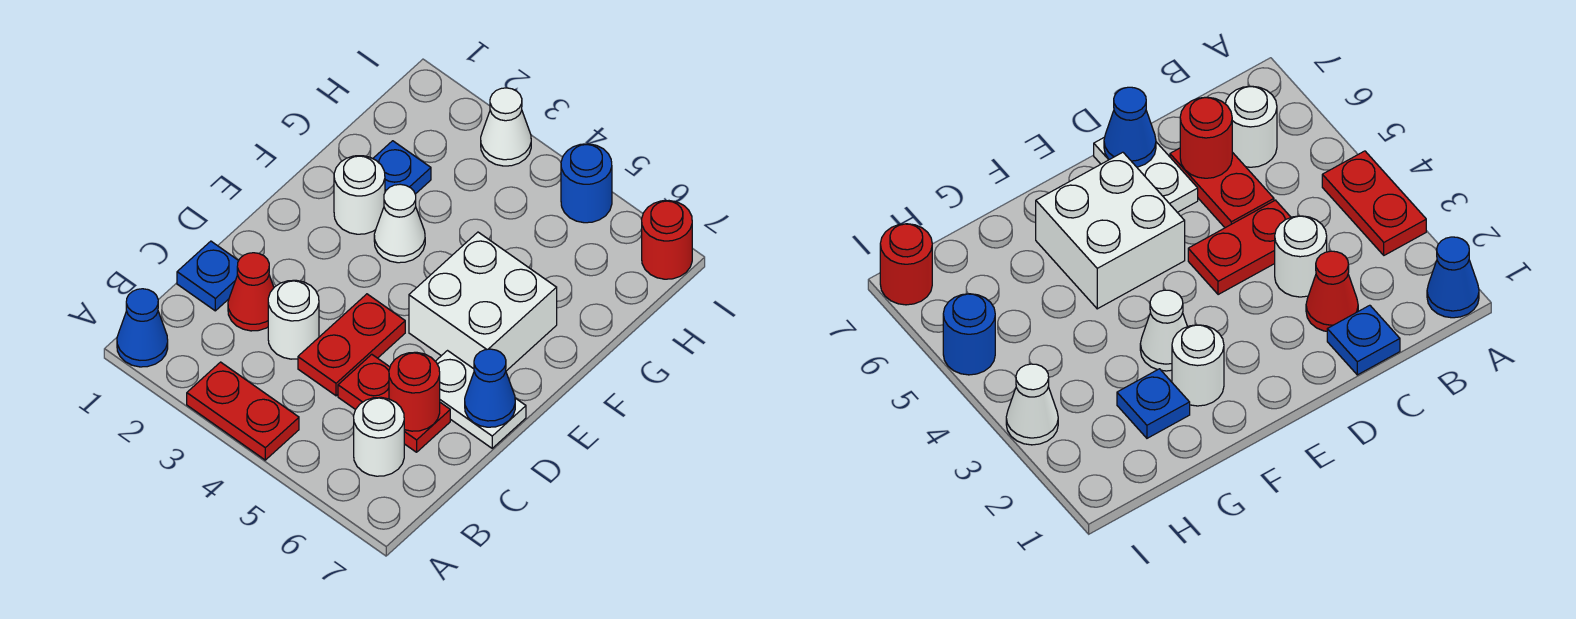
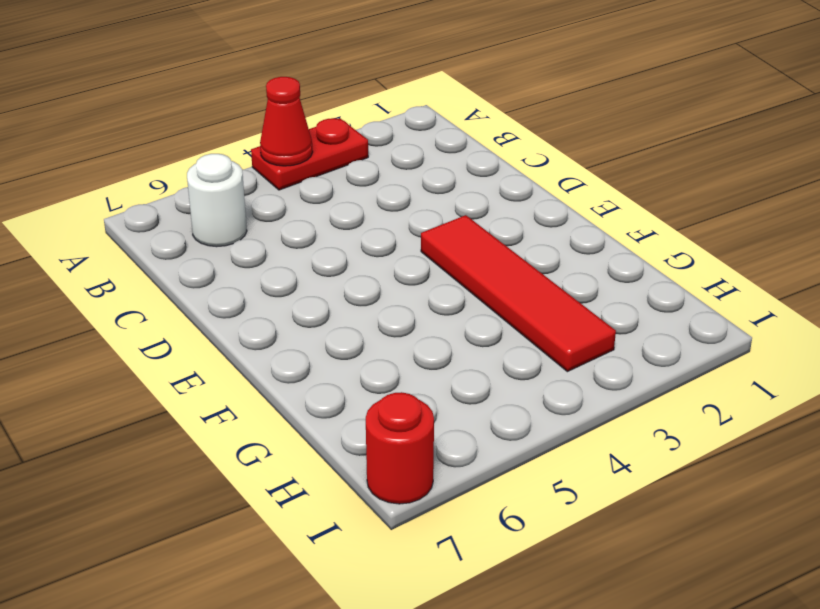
red cone A4 level 2 -> red cone C2 level 1
red tile E3:H3 level 1 -> white cone F3 level 1
none -> blue cone A1 level 1
none -> blue plate C1 level 1
none -> white round brick C3 level 1

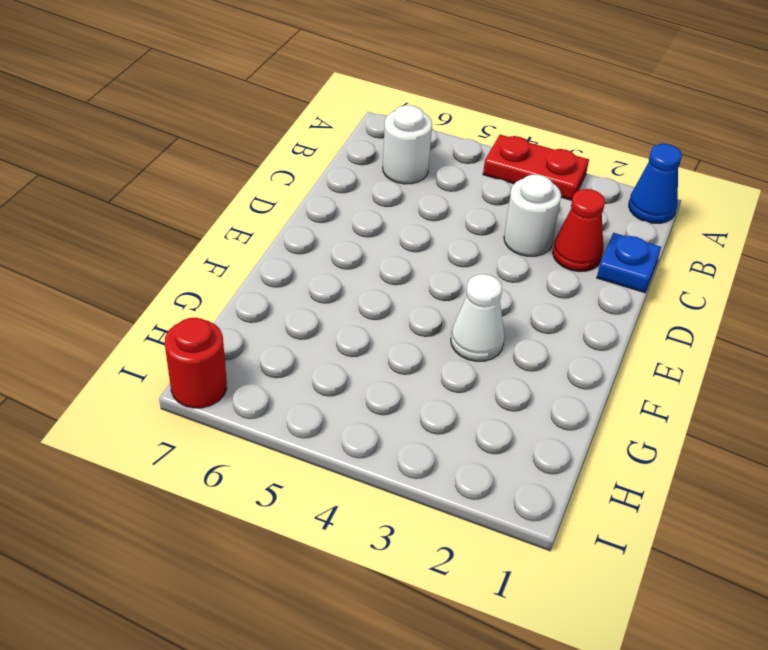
none -> red plate C4:D4 level 1
none -> red plate C5:C6 level 1
none -> white plate D6:D7 level 1

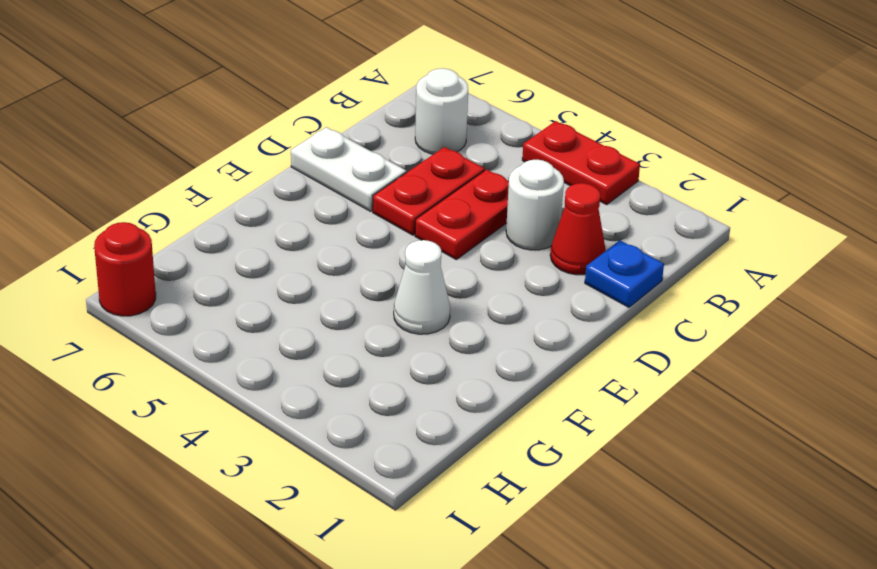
red plate C5:D5 level 1 -> red plate C5:C6 level 1
none -> blue cone A1 level 1
none -> white brick E5:F6 level 1
none -> white round brick F2 level 1

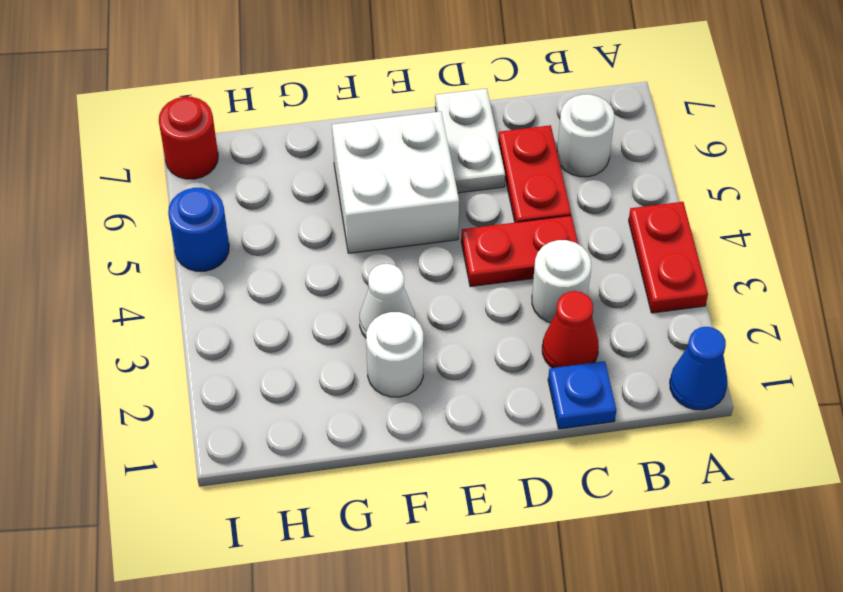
none -> blue plate G2 level 1
none -> white cone I3 level 1
none -> red round brick C6 level 2

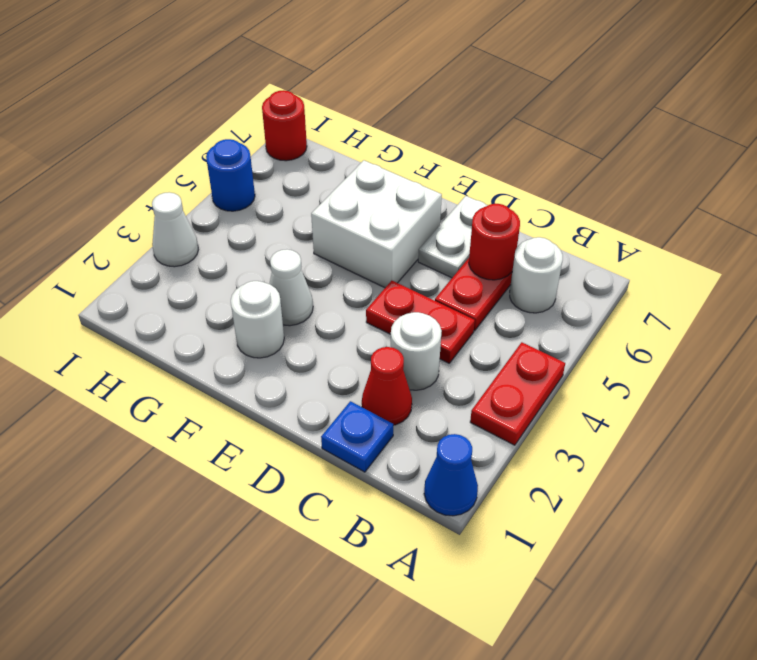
none -> blue plate G2 level 1
none -> blue cone D7 level 2

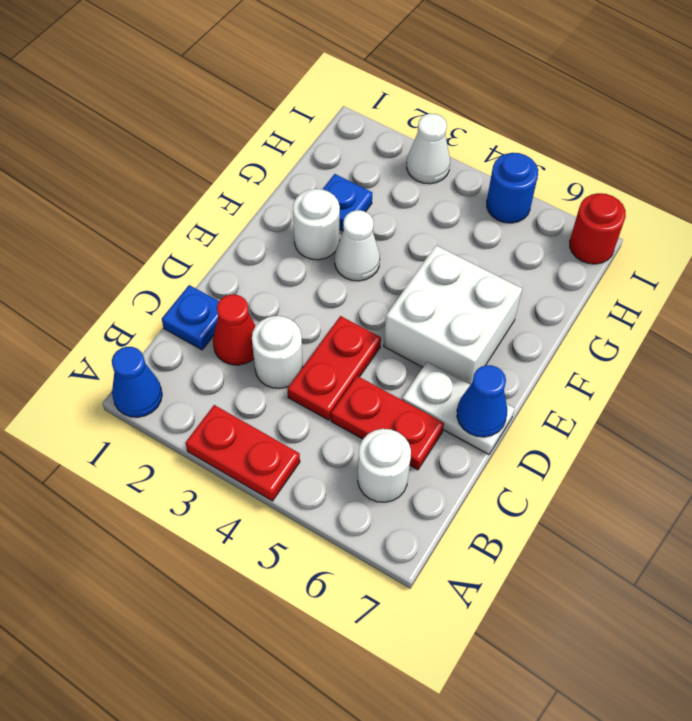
none -> red round brick C6 level 2

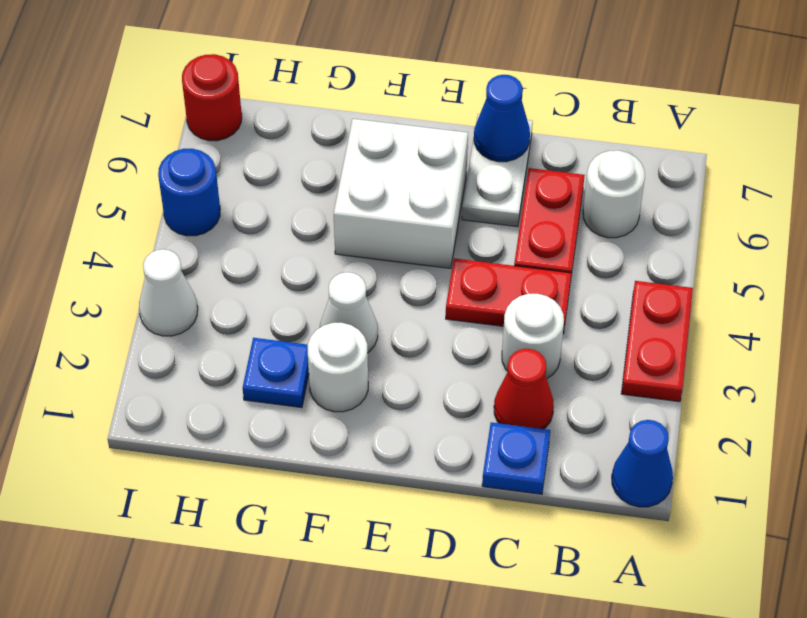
none -> red round brick C6 level 2

